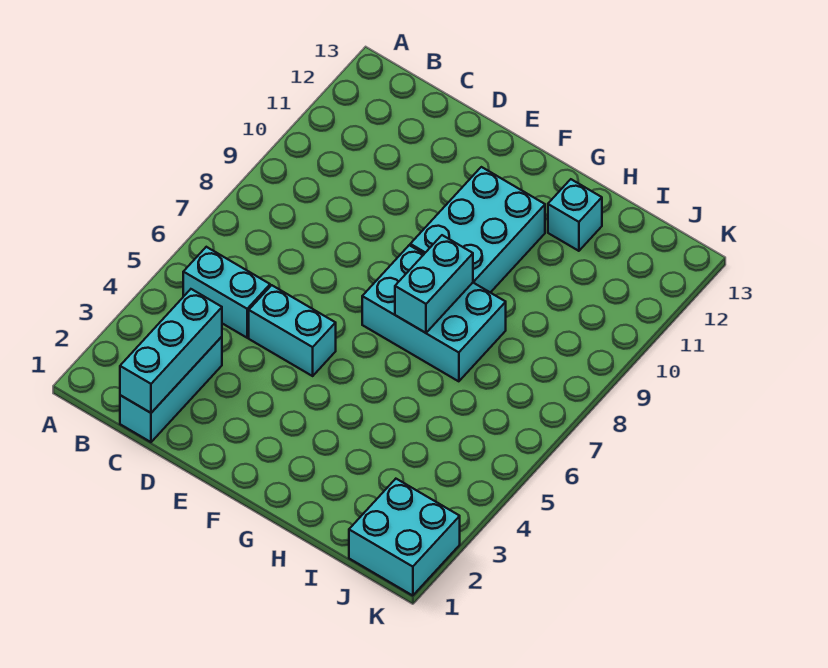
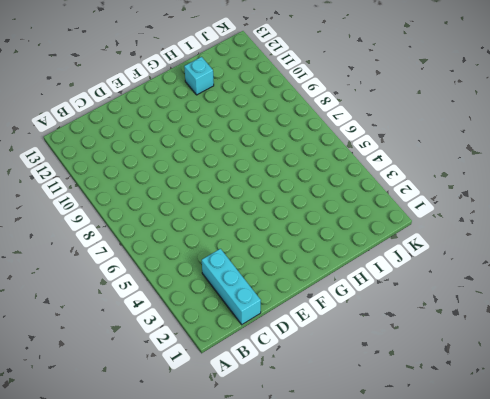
none -> cyan brick B5:C5 level 1
none -> cyan brick D5:E5 level 1

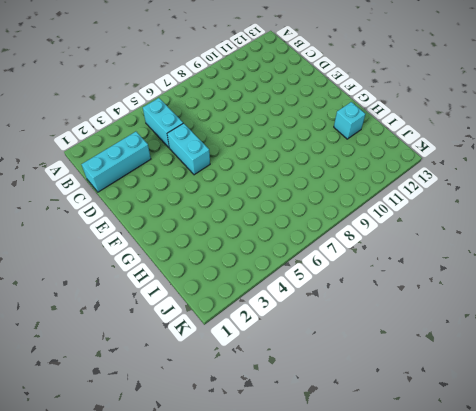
none -> cyan brick F7:H8 level 1
none -> cyan brick F9:G11 level 1

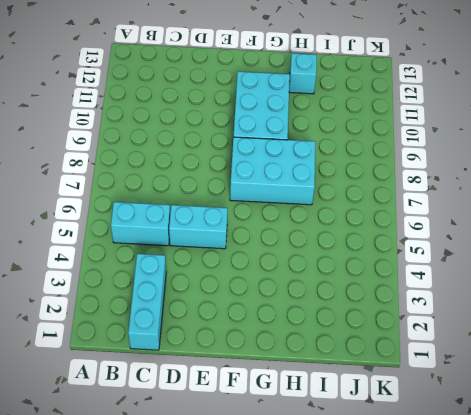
none -> cyan brick J1:K2 level 1
none -> cyan brick C1:C3 level 2

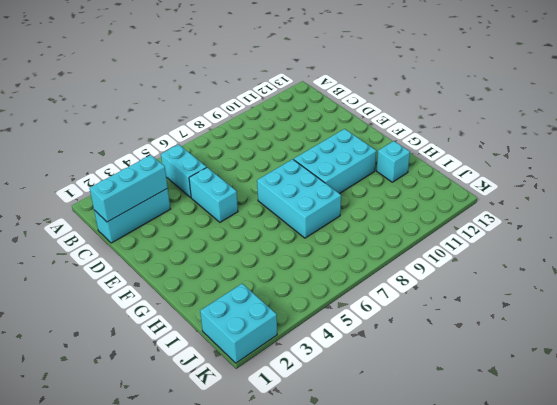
none -> cyan brick G7:G8 level 2

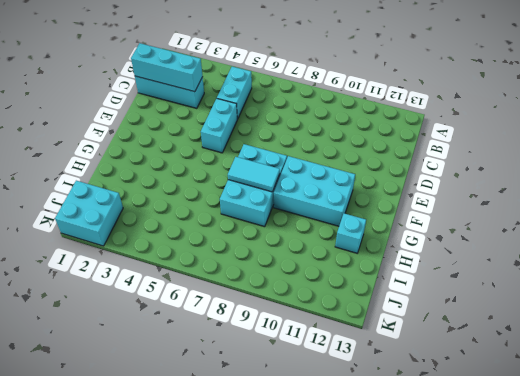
cyan tile G7:G8 level 2 -> cyan brick G7:G8 level 2

